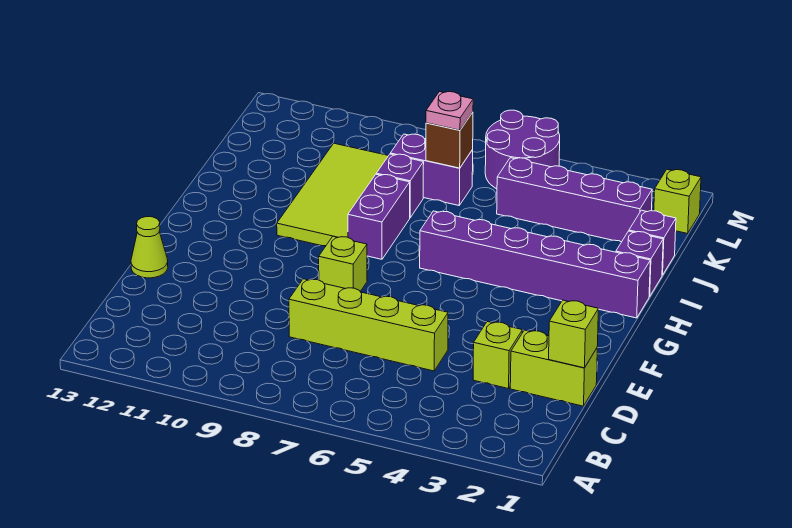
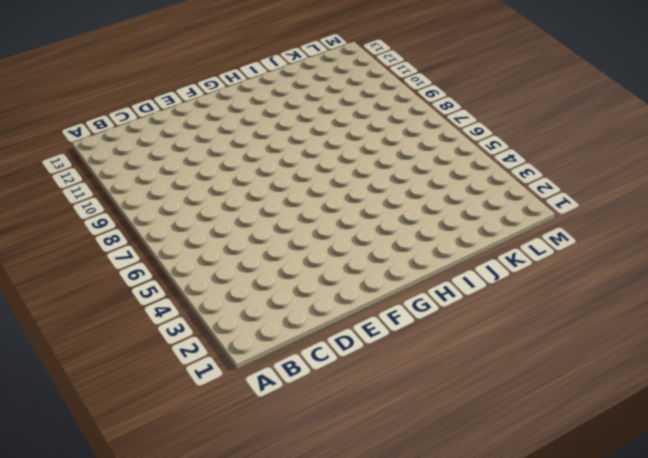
none -> lime brick D1:D2 level 1
none -> lime brick D3 level 1
none -> lime brick D5:D8 level 1

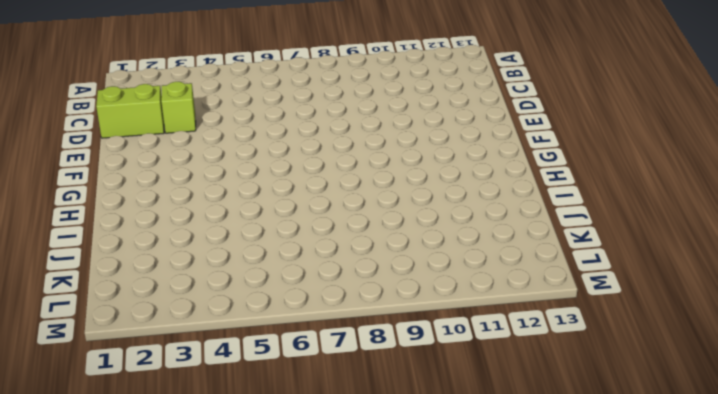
none -> lime brick D5:D8 level 1
none -> lime cone E13 level 1
none -> lime brick F8 level 1

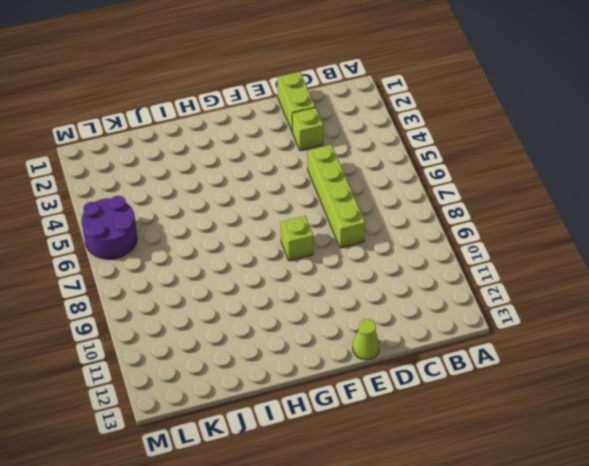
none -> purple brick H1:H6 level 1
none -> purple brick H8:I8 level 1
none -> lime tile H9:K10 level 1

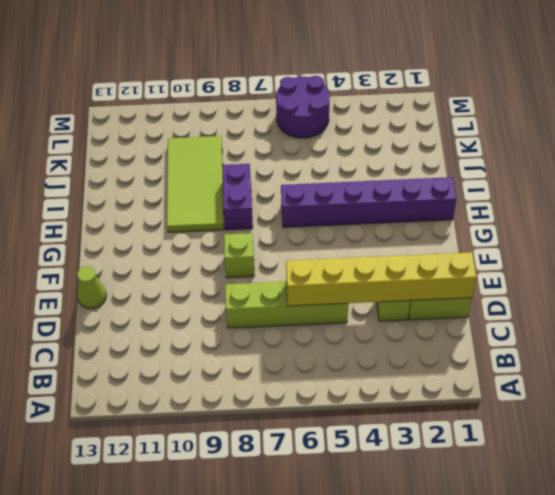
yellow brick D1:D6 level 2 -> lime brick D1 level 2
none -> purple brick I1 level 1
none -> purple brick J1 level 1
none -> purple brick J8 level 1

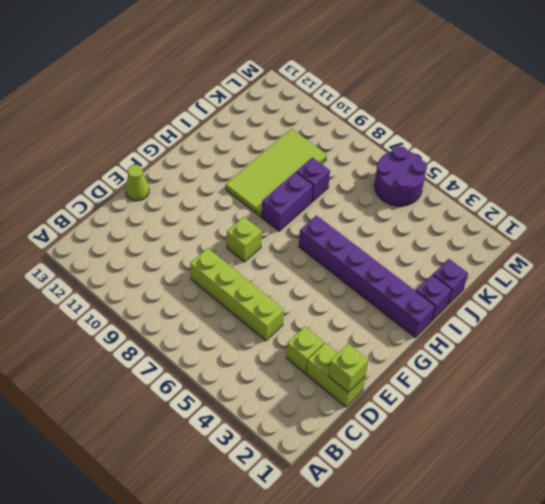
none -> purple brick K2:K5 level 1
none -> purple brick K7:K8 level 1
none -> lime brick L1 level 1

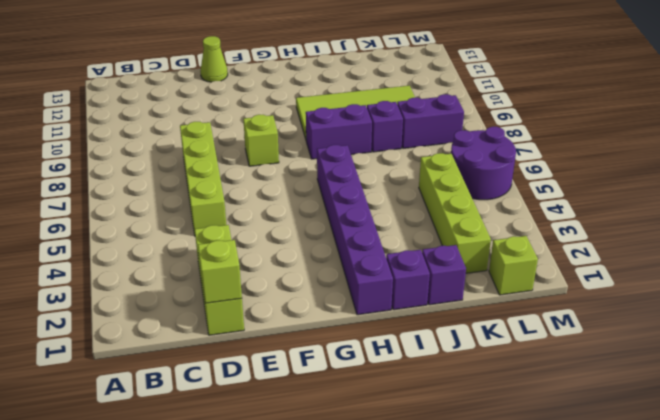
lime brick K2:K5 level 1 -> purple brick K2:K5 level 1
purple brick K8:L8 level 1 -> purple brick K7:K8 level 1
none -> brown brick K7 level 2
none -> pink plate K7 level 3

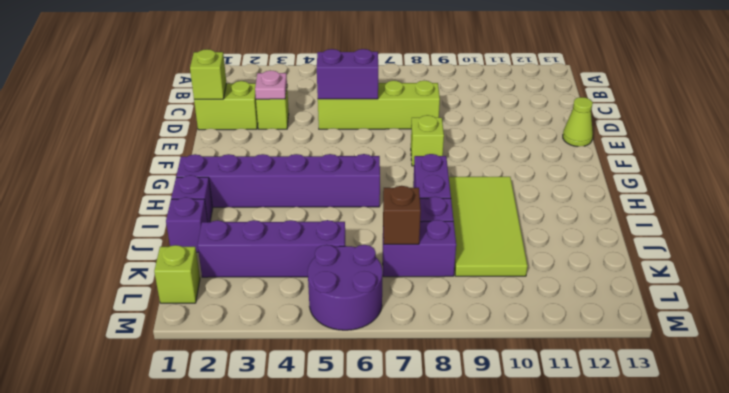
pink plate D3 level 2 -> pink plate K7 level 3
purple brick D5:D6 level 2 -> none

